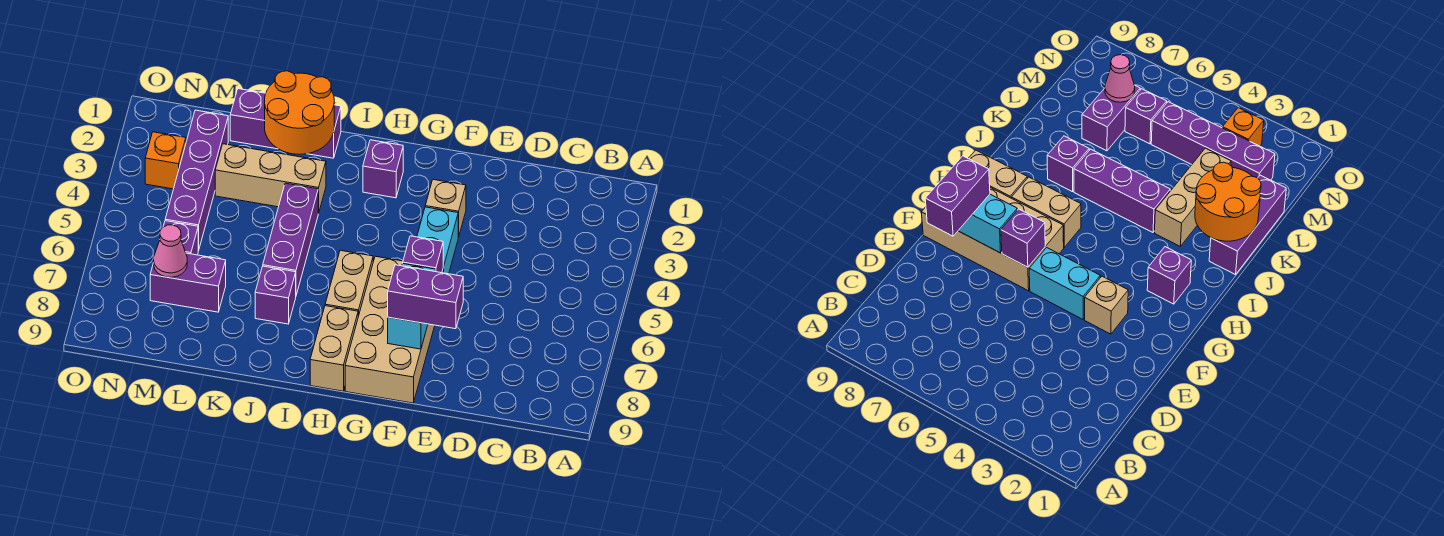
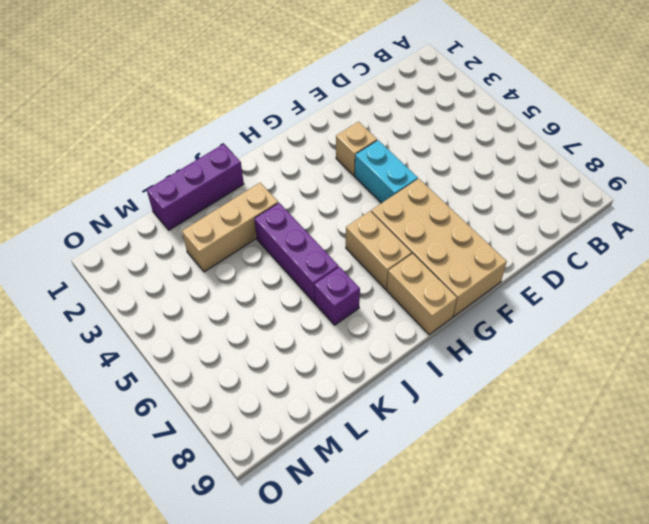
none -> purple brick H2 level 1
none -> purple brick L7:M7 level 1
none -> purple brick M2:M5 level 1

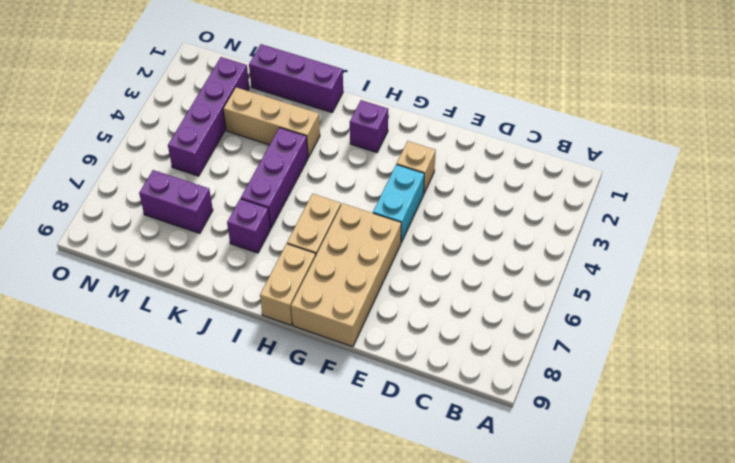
none -> purple brick M6 level 1
none -> orange brick N3 level 1
none -> purple brick F6 level 2

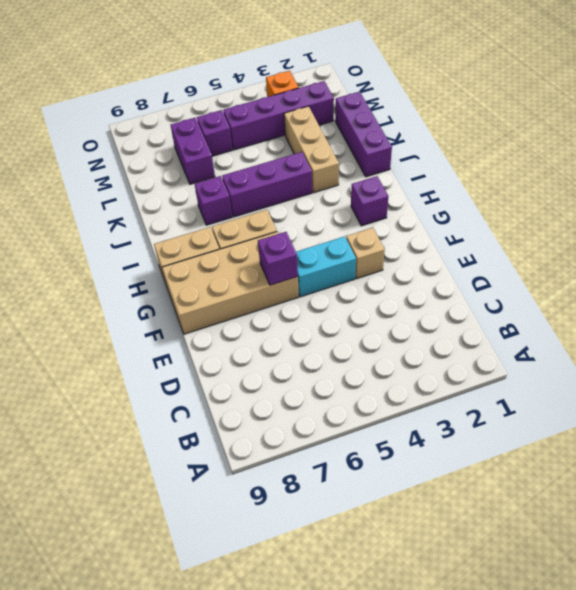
none -> cyan brick F7:F8 level 2
none -> orange round brick J1:K2 level 2
none -> pink cone M7 level 2

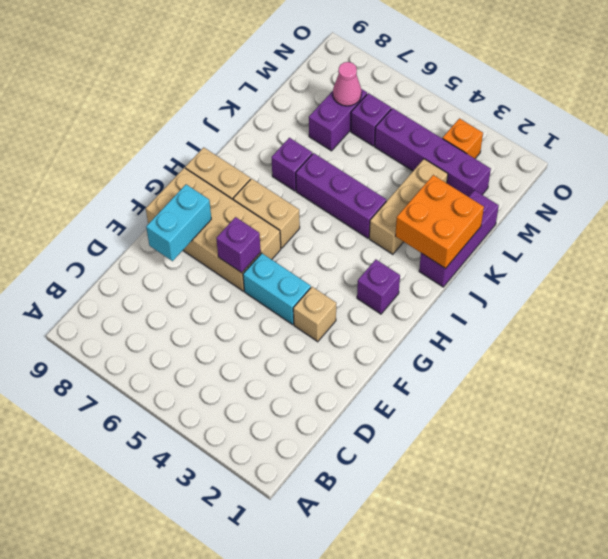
cyan brick E8:F8 level 2 -> cyan brick F7:F8 level 2
orange brick J1:K2 level 2 -> orange round brick J1:K2 level 2
none -> purple brick E8:F8 level 3

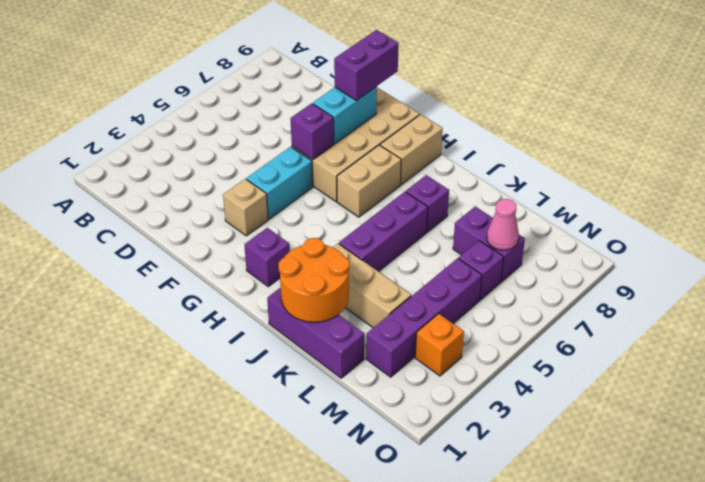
purple brick F8:F9 level 3 -> purple brick E8:F8 level 3

